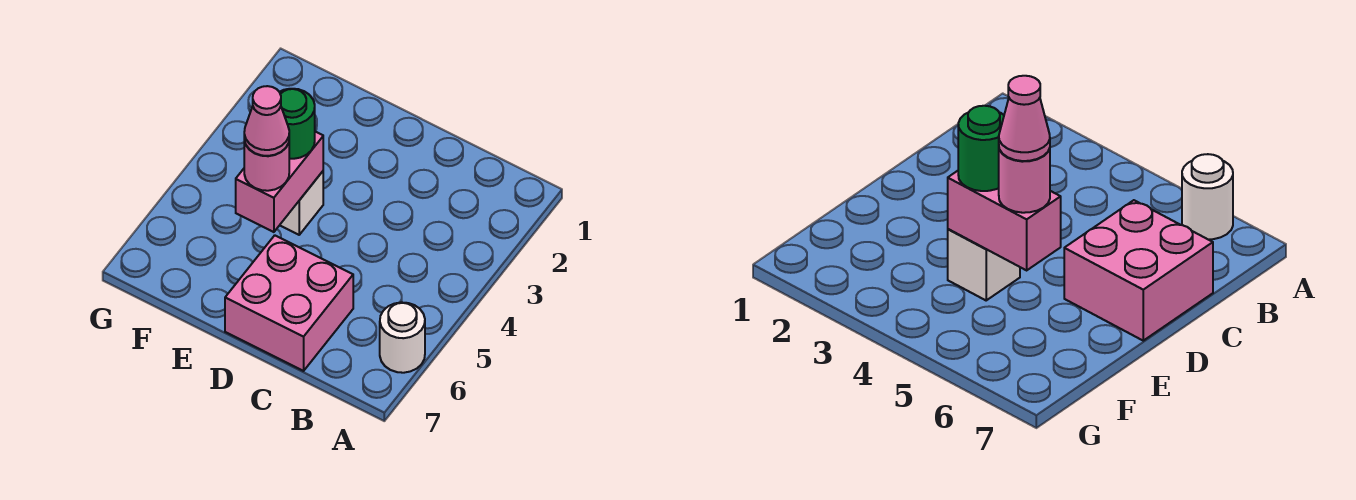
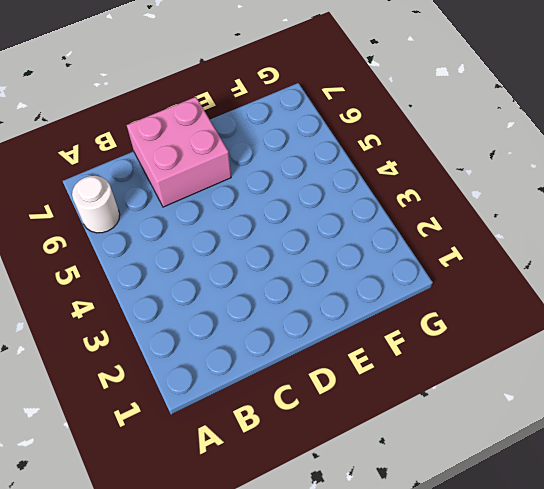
none -> white brick E4 level 1
none -> pink brick E4:E5 level 2

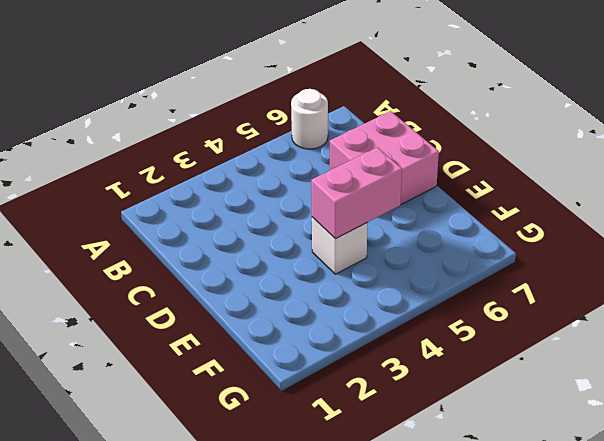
none -> green round brick E4 level 3
none -> pink round brick E5 level 3

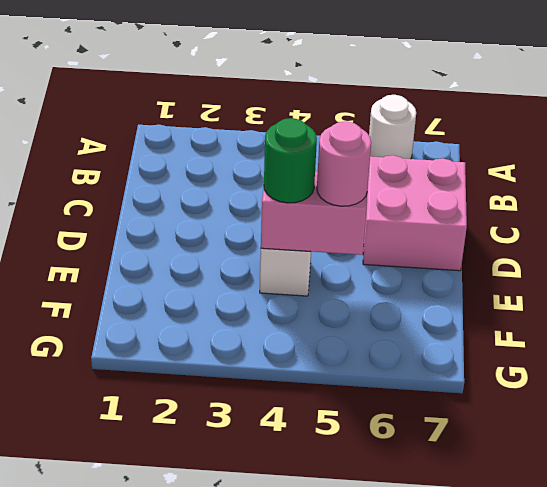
none -> pink cone E5 level 4

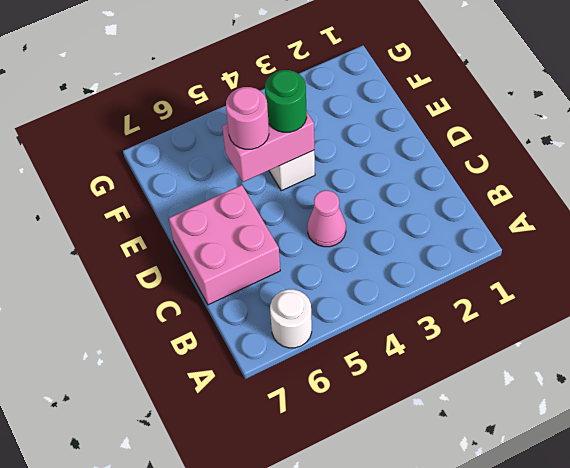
pink cone C4 level 1 -> pink cone E5 level 4

